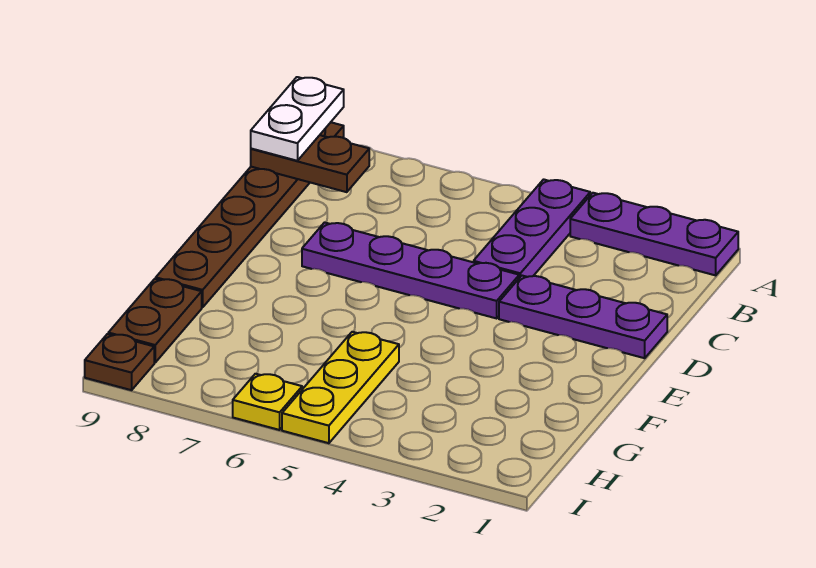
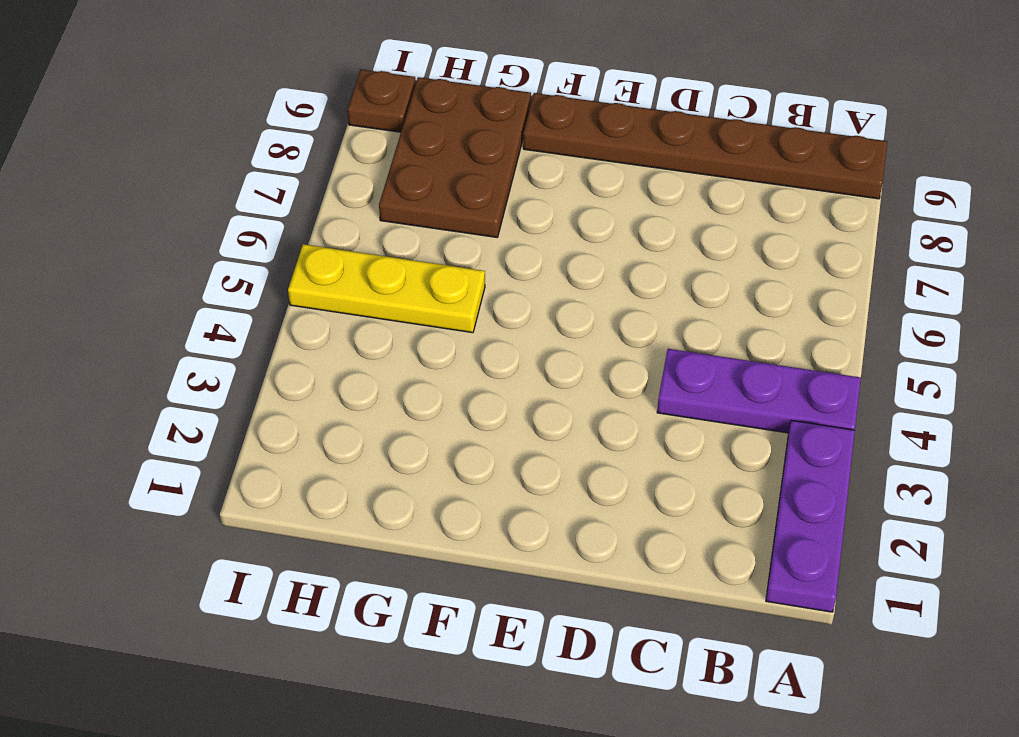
brown plate G7:H9 level 1 -> brown plate G9:H9 level 1
none -> purple plate D1:D3 level 1
none -> purple plate D4:D7 level 1

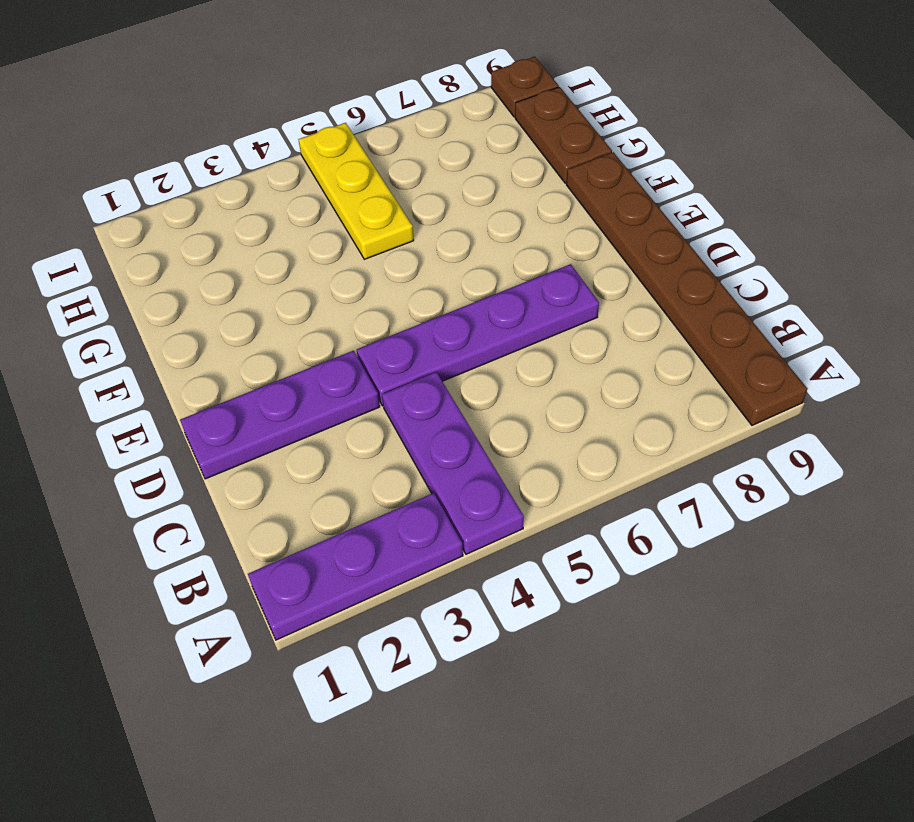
none -> yellow plate I6 level 1
none -> brown plate B8:B9 level 2

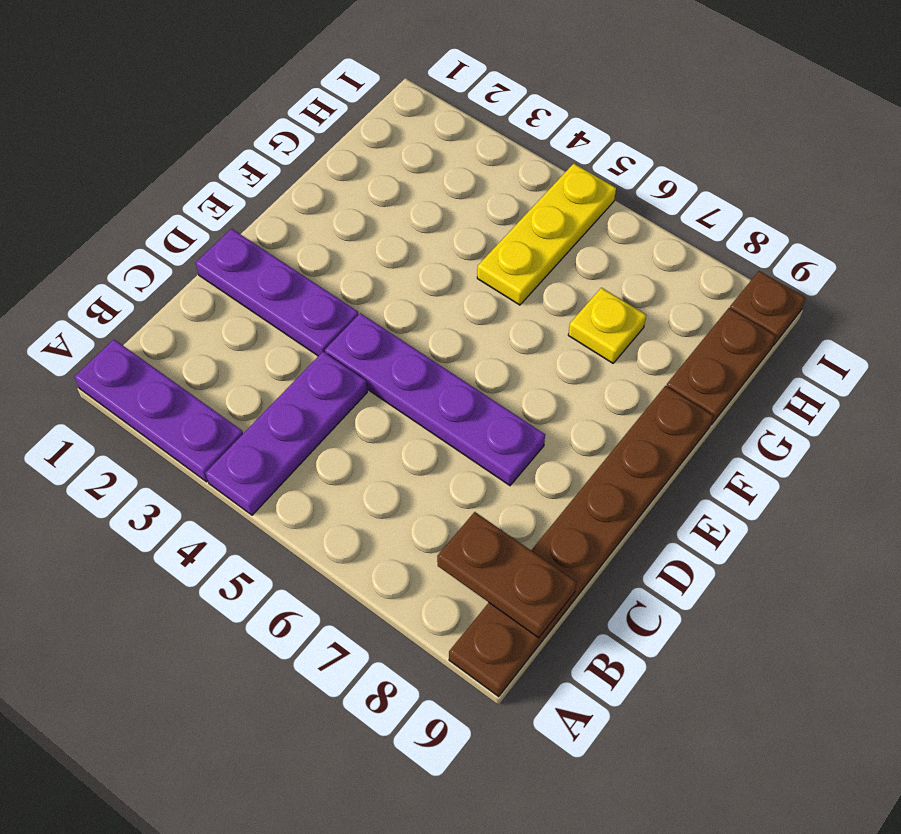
yellow plate G7 level 1 -> yellow plate I6 level 1
none -> white plate A9:B9 level 3

